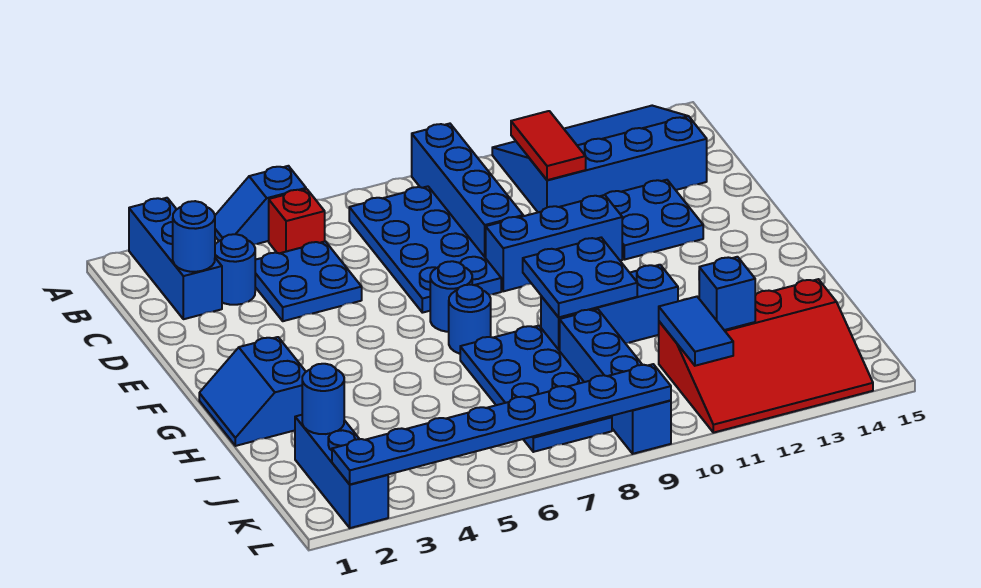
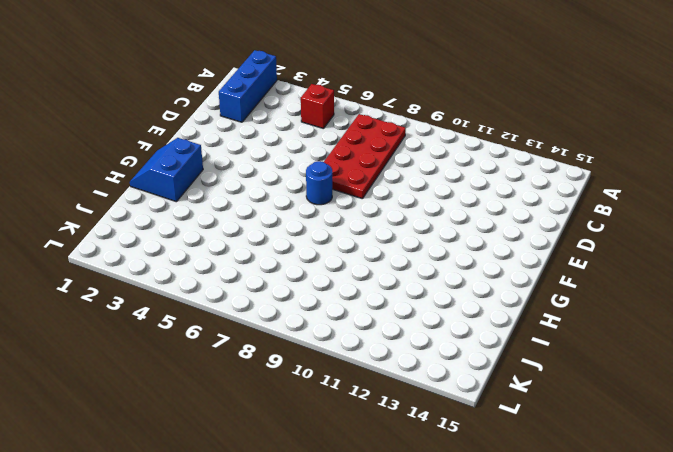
red plate B7:E8 level 1 -> blue plate B7:E8 level 1
none -> blue slope A4:A5 level 1 top 5
none -> blue brick A9:D9 level 1
none -> blue slope A11:C14 level 1 top C

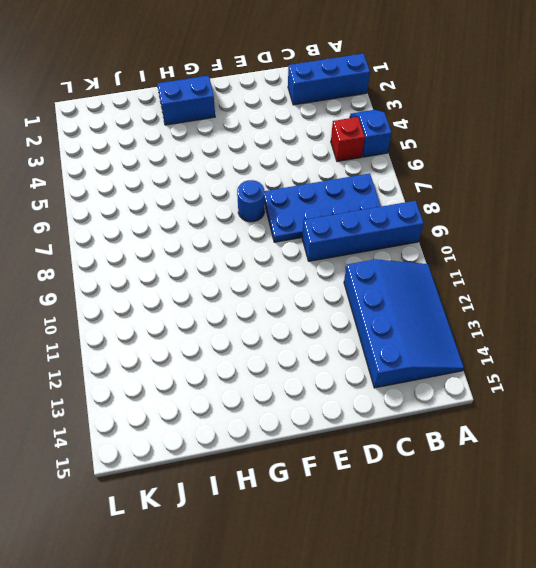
none -> blue round brick C3 level 1
none -> blue plate C4:D5 level 1
none -> blue plate D12:E13 level 1

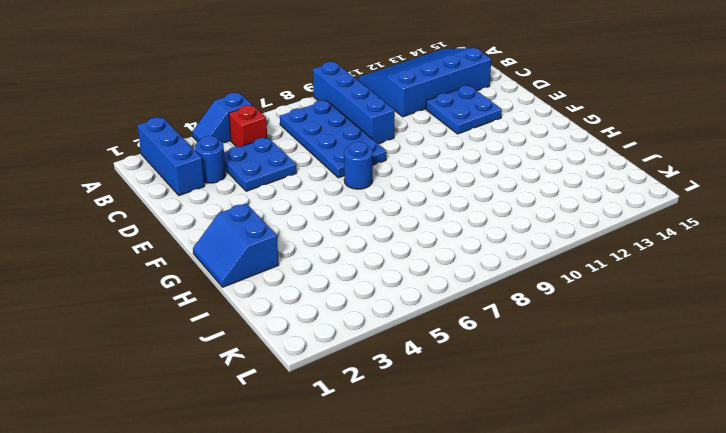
none -> blue brick E9:E11 level 1
none -> blue round brick G7 level 1
none -> blue plate H7:K8 level 1

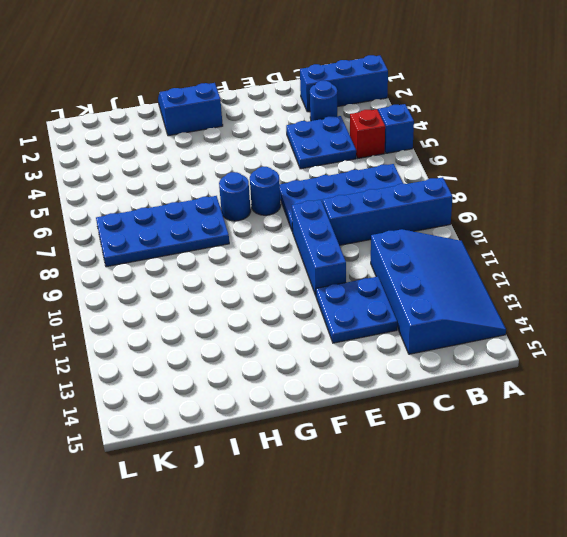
none -> blue brick H9:H11 level 1
none -> blue brick I9:L9 level 1
none -> blue brick J2:L2 level 1

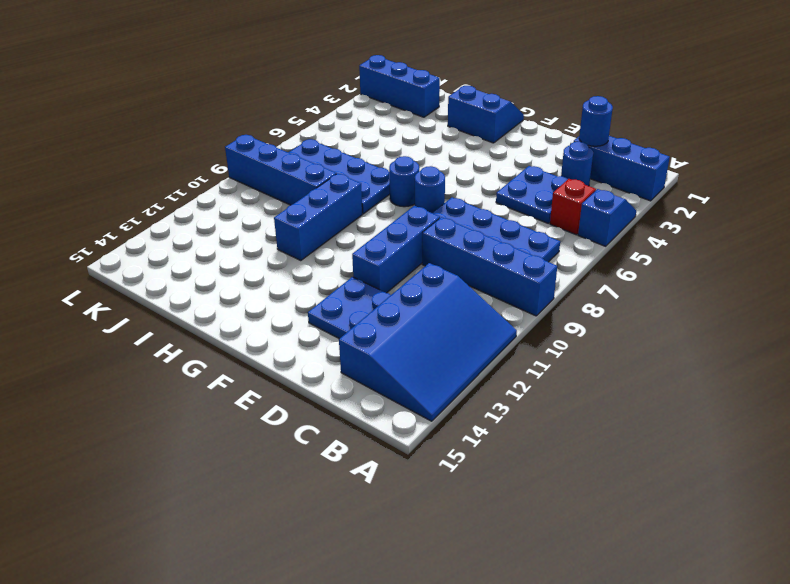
none -> red slope J11:L14 level 1 top J
none -> red tile B11:C11 level 2
none -> blue plate G9:H10 level 2

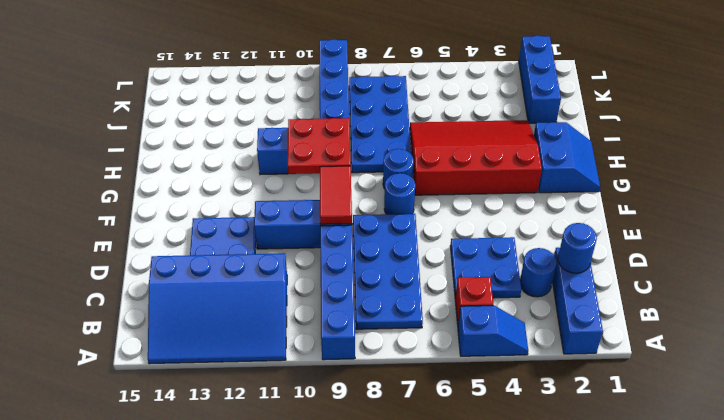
red tile E9:F9 level 2 -> red tile B11:C11 level 2
red slope G3:I6 level 1 top G -> red slope J11:L14 level 1 top J
red plate G9:H10 level 2 -> blue plate G9:H10 level 2
none -> blue round brick J2 level 2
none -> blue tile J11:K11 level 2
none -> blue brick J12 level 2

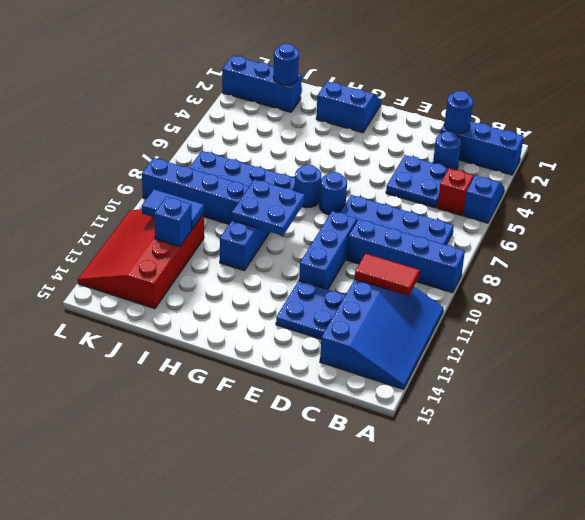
none -> blue plate L2:L9 level 2

